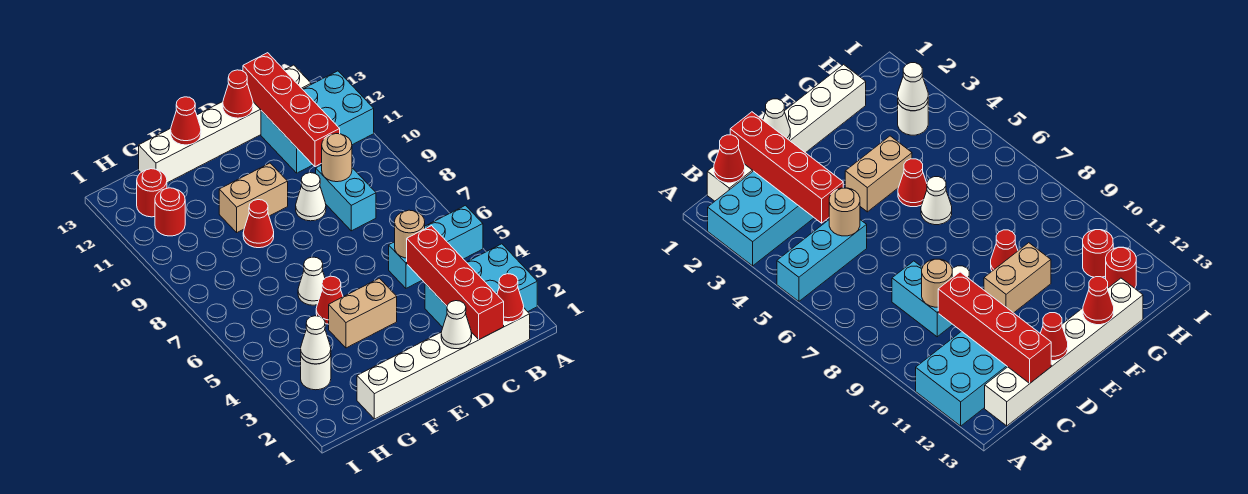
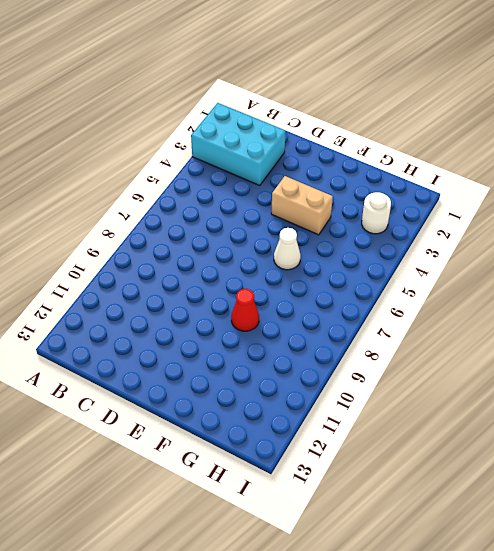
none -> cyan brick A5:C5 level 1
none -> cyan brick A11:C12 level 1
none -> white brick B1:G1 level 1

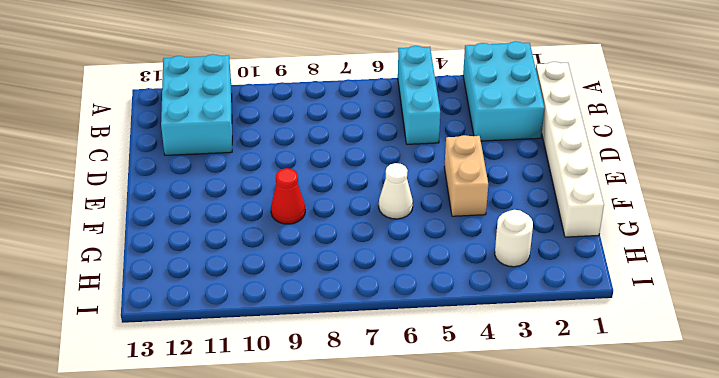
none -> white brick B13:G13 level 1
none -> cyan brick C8:C9 level 1
none -> white cone D9 level 1

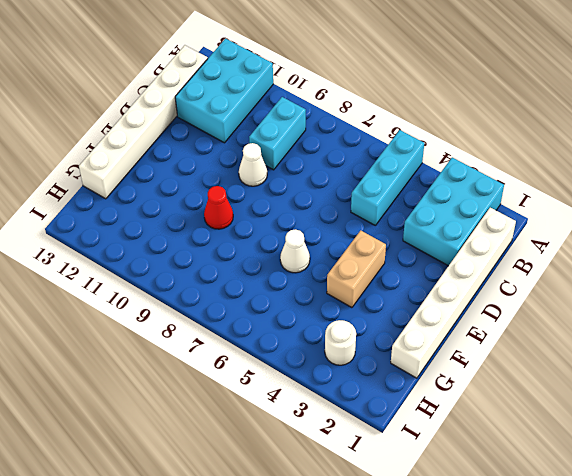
cyan brick B9:C9 level 1 -> cyan brick C8:C9 level 1
none -> tan brick E10:F10 level 1
none -> red cone F5 level 1
none -> red round brick H11 level 1

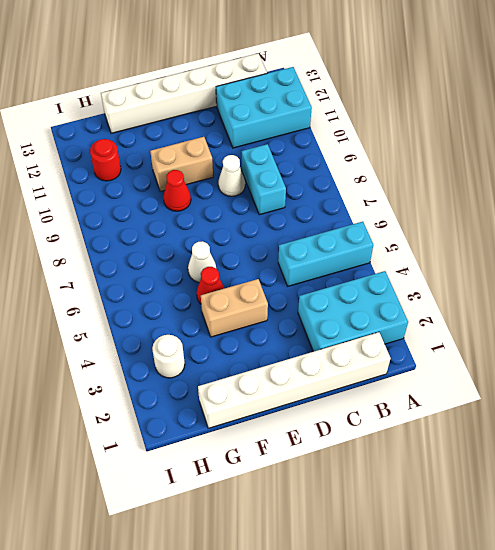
none -> red round brick H12 level 1
none -> red cone B1 level 2
none -> red brick C1:C4 level 2

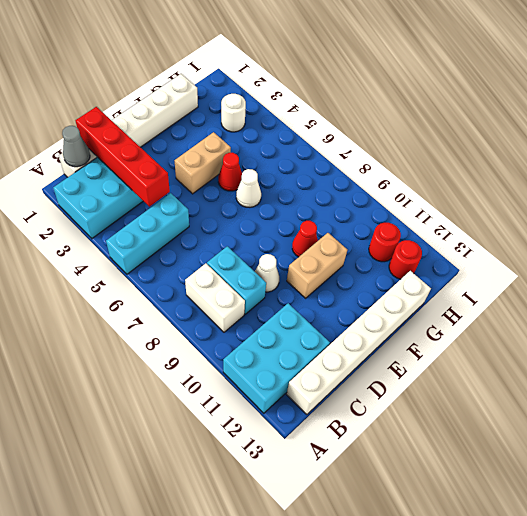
grey cone B1 level 2 -> red cone B1 level 2
white brick B8:B9 level 1 -> none
none -> tan round brick C5 level 2
none -> tan round brick C9 level 2
none -> red brick C10:C13 level 2

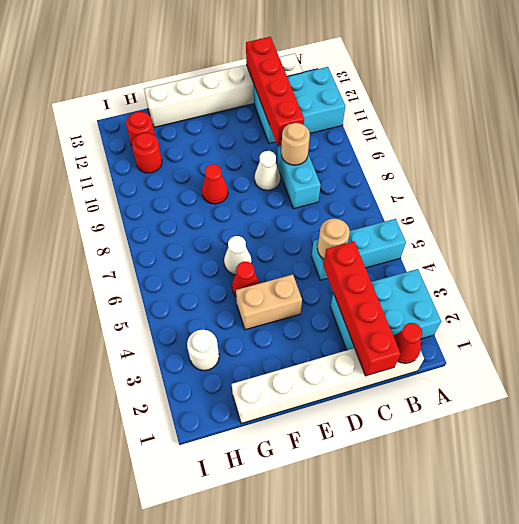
none -> tan brick E10:F10 level 1
none -> white cone D1 level 2
none -> red cone D13 level 2

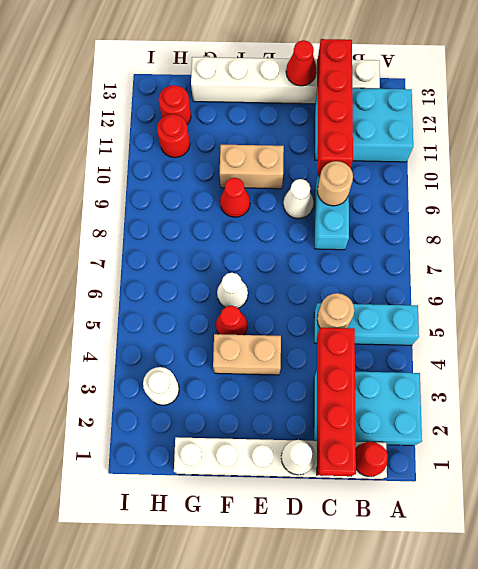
none -> red cone F13 level 2
none -> white cone H3 level 2

